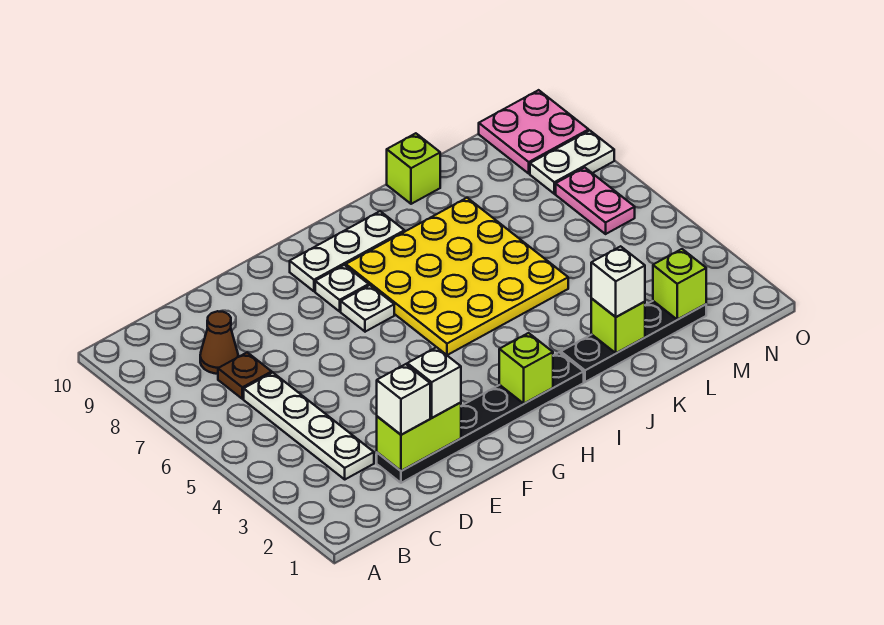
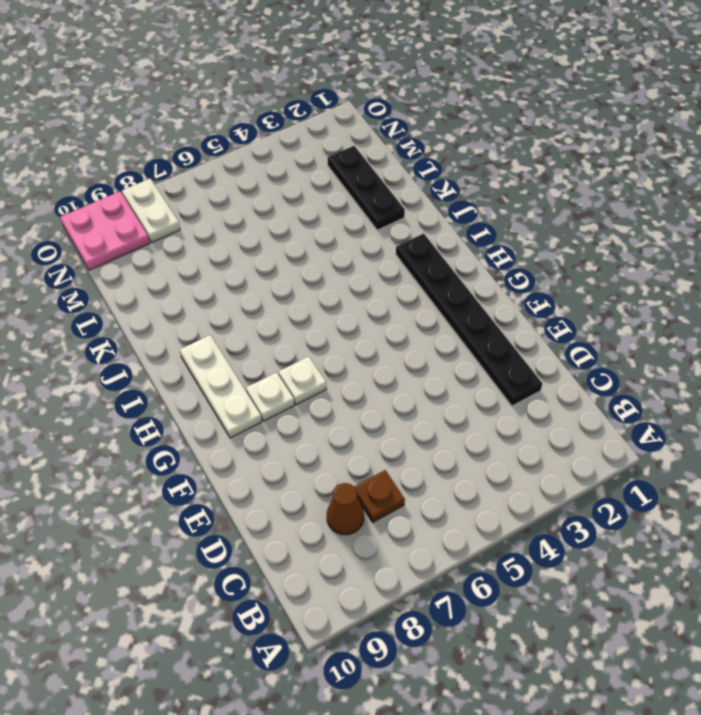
black plate K2:M2 level 1 -> black plate J2:M2 level 1
none -> white plate C3:C6 level 1
none -> yellow plate H5:K8 level 1
none -> lime brick K10 level 1

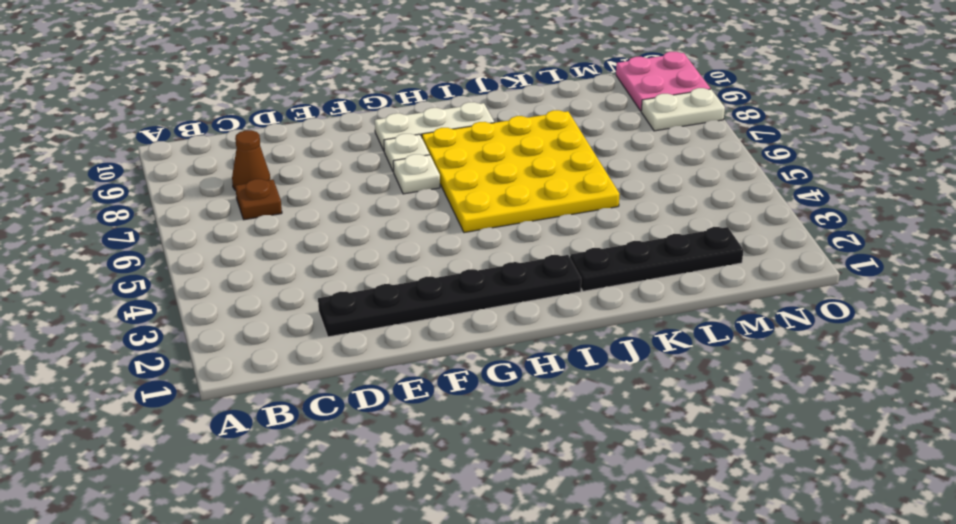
none -> white plate C3:C6 level 1
none -> lime brick K10 level 1
none -> pink plate N6:N7 level 1

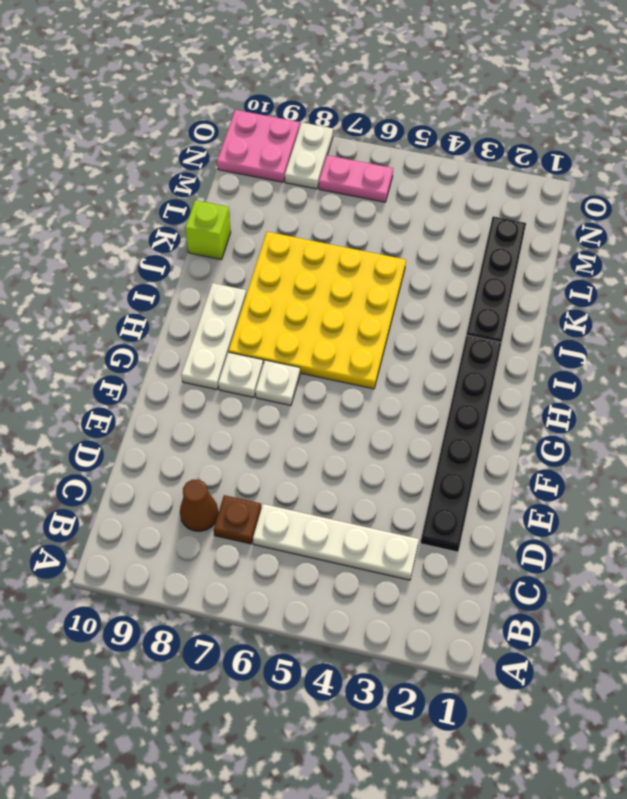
none -> lime brick D2:E2 level 2
none -> lime brick H2 level 2
none -> lime brick K2 level 2

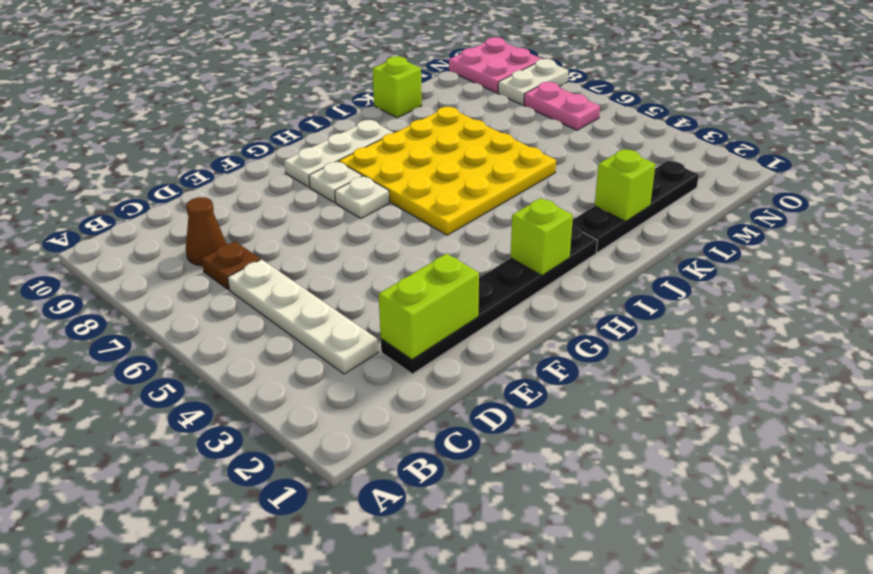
none -> lime brick M2 level 2
none -> white brick D2 level 3
none -> white brick E2 level 3

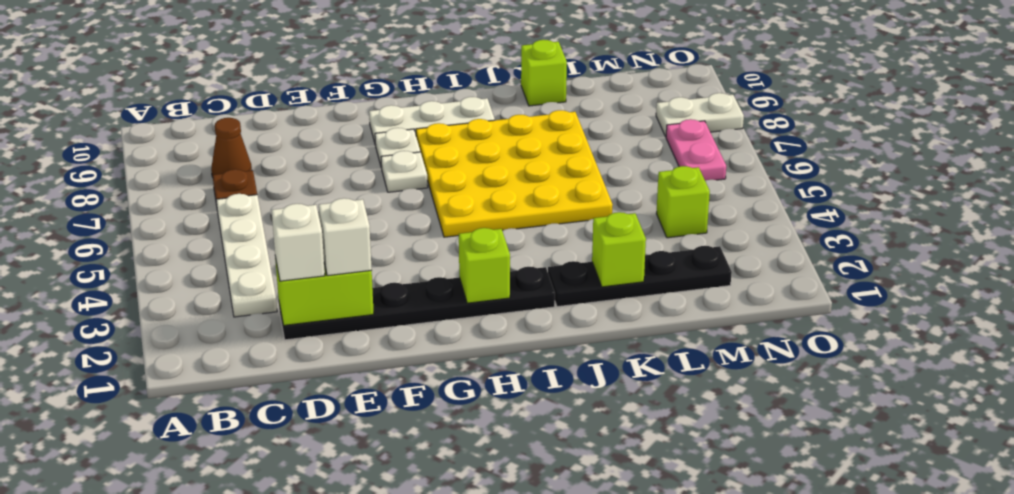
lime brick M4 level 1 -> lime brick M2 level 2
none -> pink plate N9:O10 level 1
none -> white brick K2 level 3

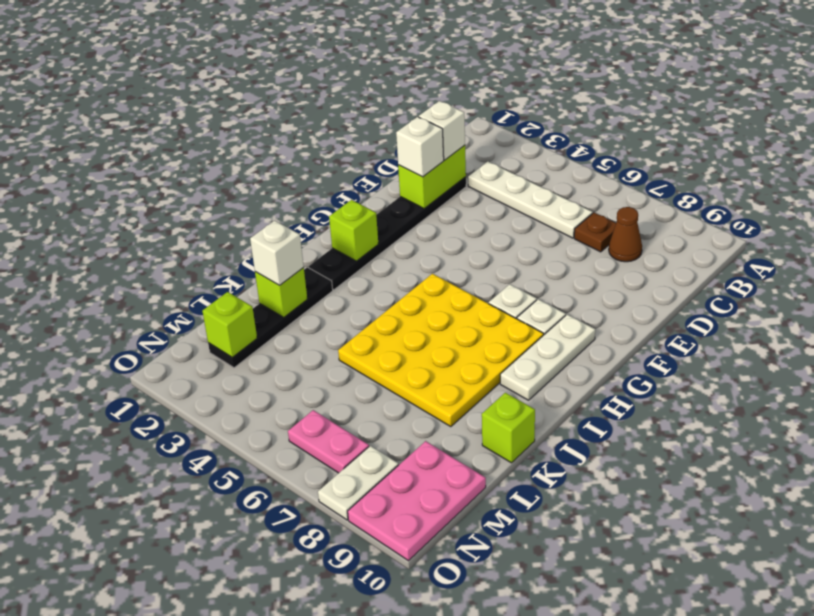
pink plate M9:O10 level 1 -> pink plate N9:O10 level 1

